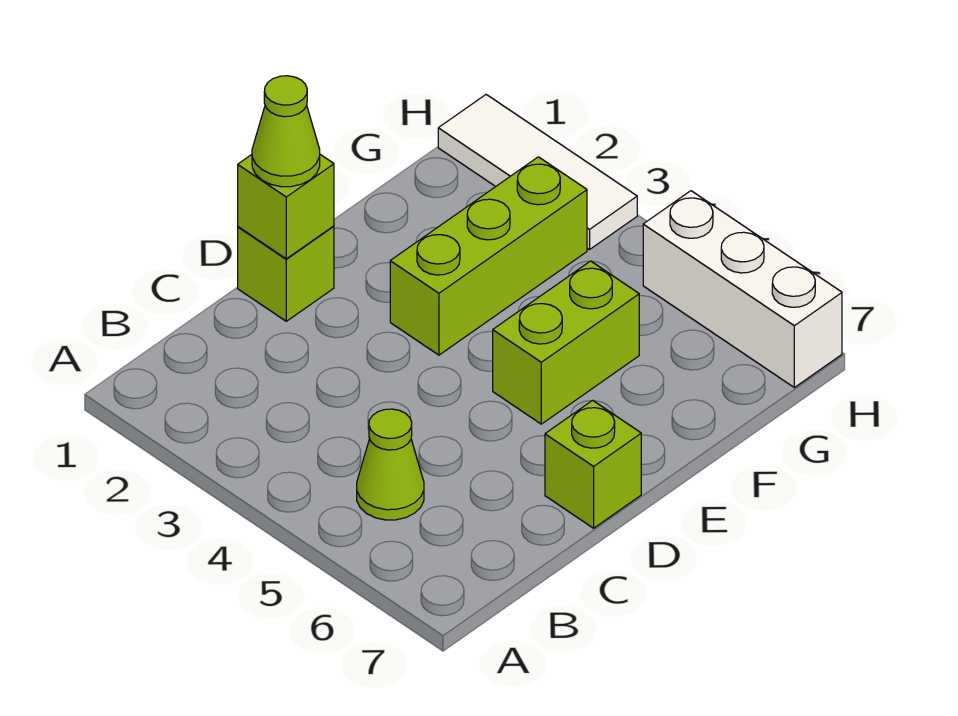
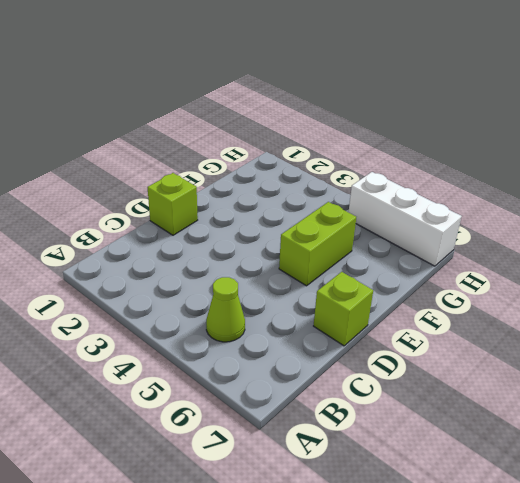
none -> lime brick E3:G3 level 1
none -> white tile H1:H3 level 1

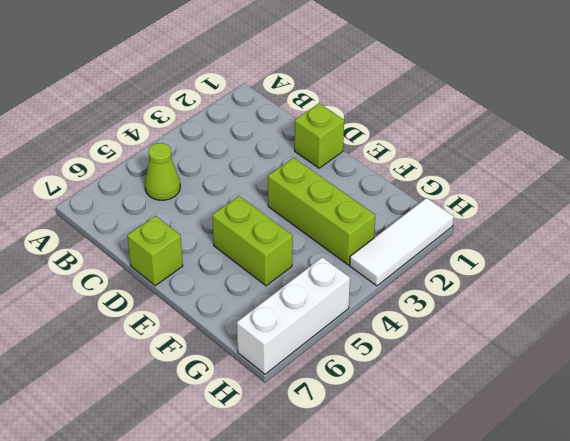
none -> lime brick D1 level 2
none -> lime cone D1 level 3

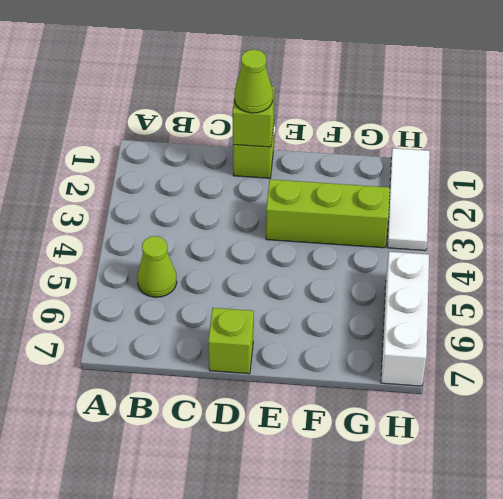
none -> lime brick E5:F5 level 1

